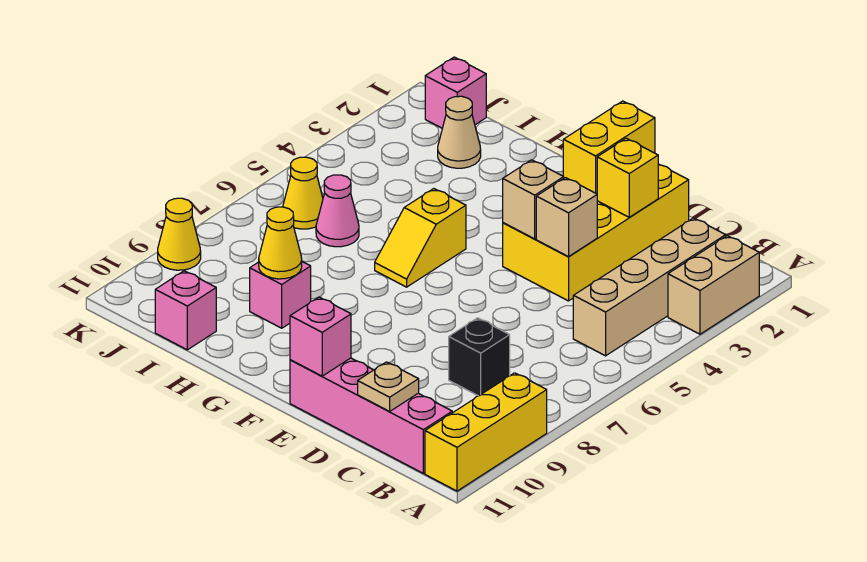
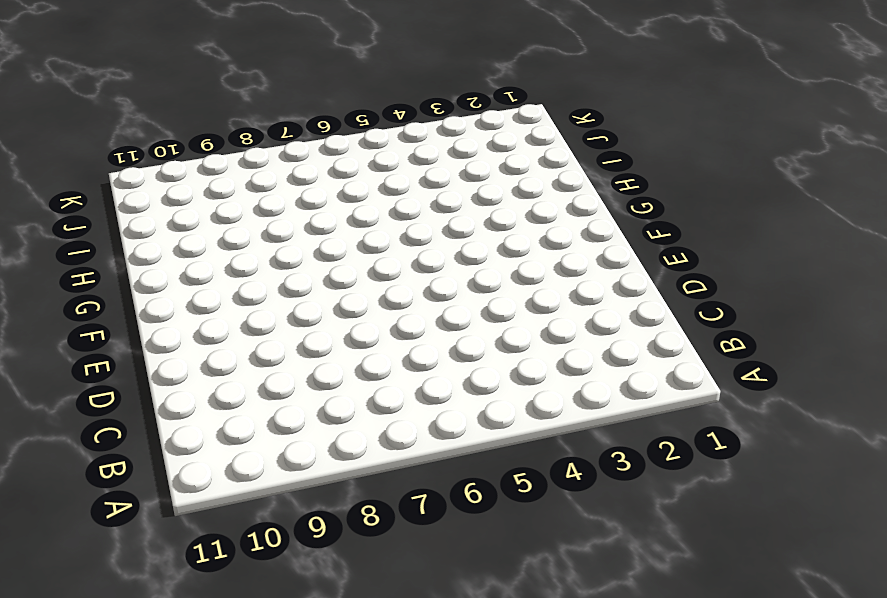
none -> tan brick A2:A3 level 1
none -> yellow brick A9:A11 level 1
none -> tan brick B2:B5 level 1

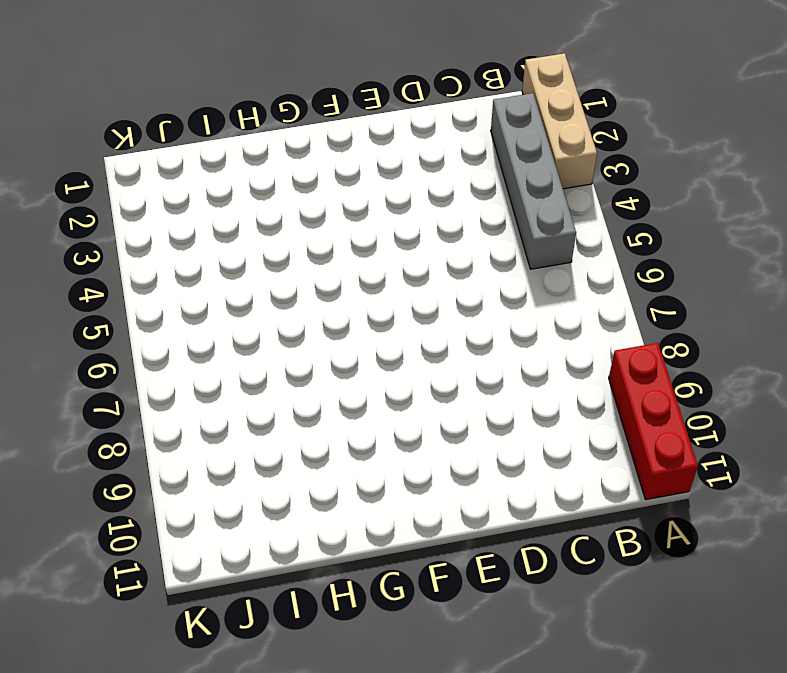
tan brick A1:A3 level 1 -> tan brick A2:A3 level 1
red brick A9:A11 level 1 -> yellow brick A9:A11 level 1
grey brick B2:B5 level 1 -> tan brick B2:B5 level 1
none -> pink brick B11:E11 level 1
none -> black brick C8 level 1
none -> yellow brick D1:E4 level 1

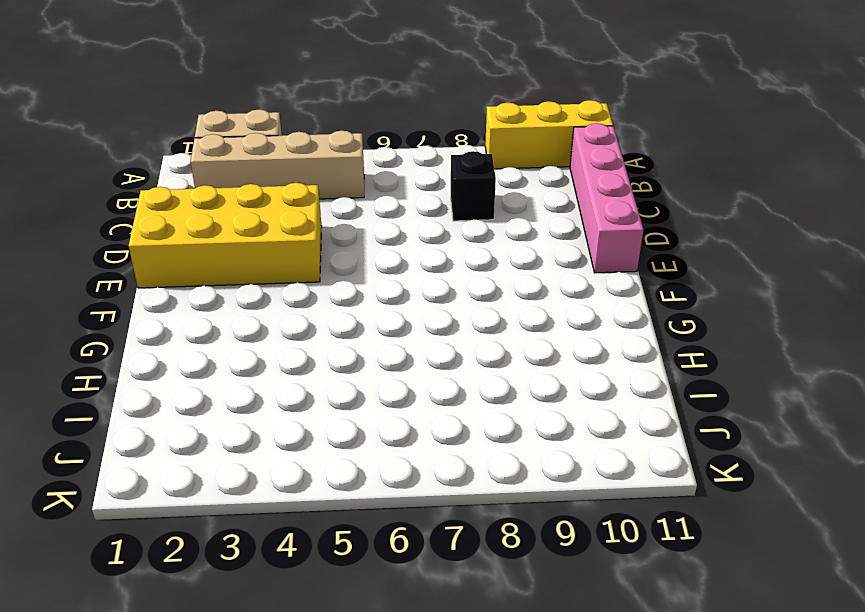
none -> yellow slope G5:G6 level 1 top 5
none -> pink brick H9 level 1
none -> tan cone I2 level 1

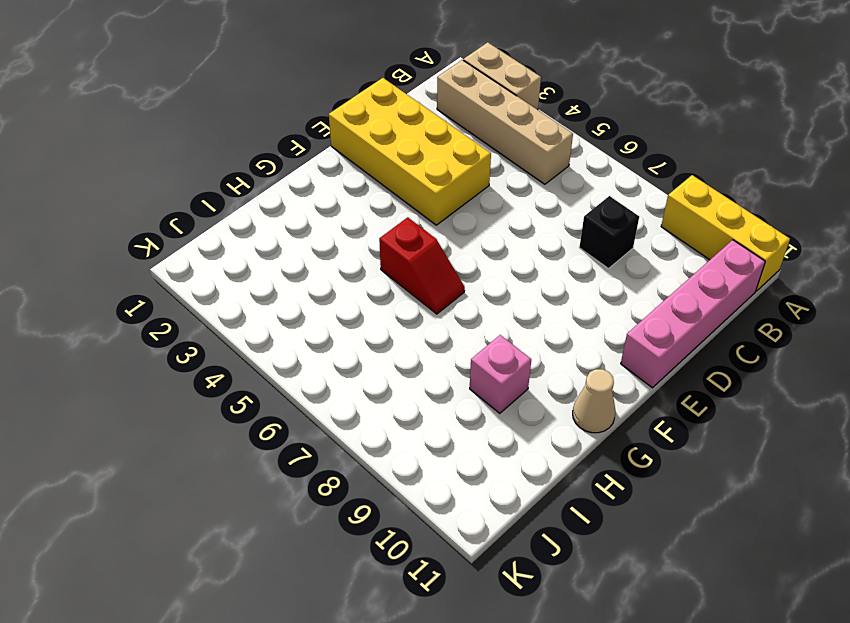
red slope G5:G6 level 1 top 5 -> yellow slope G5:G6 level 1 top 5
tan cone G11 level 1 -> tan cone I2 level 1
none -> pink cone I6 level 1
none -> pink brick I11 level 1
none -> pink brick J1 level 1

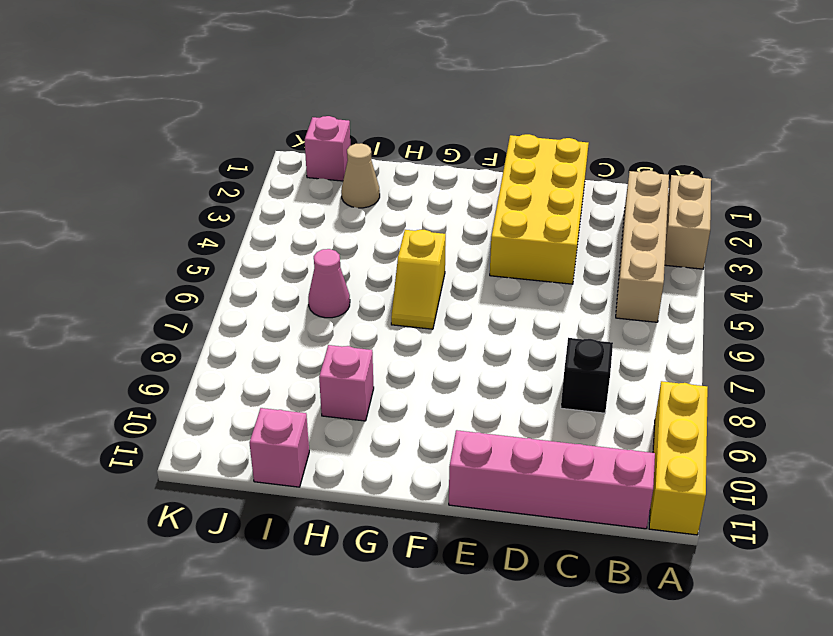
none -> yellow cone J6 level 1
none -> yellow cone K9 level 1
none -> tan plate C11 level 2

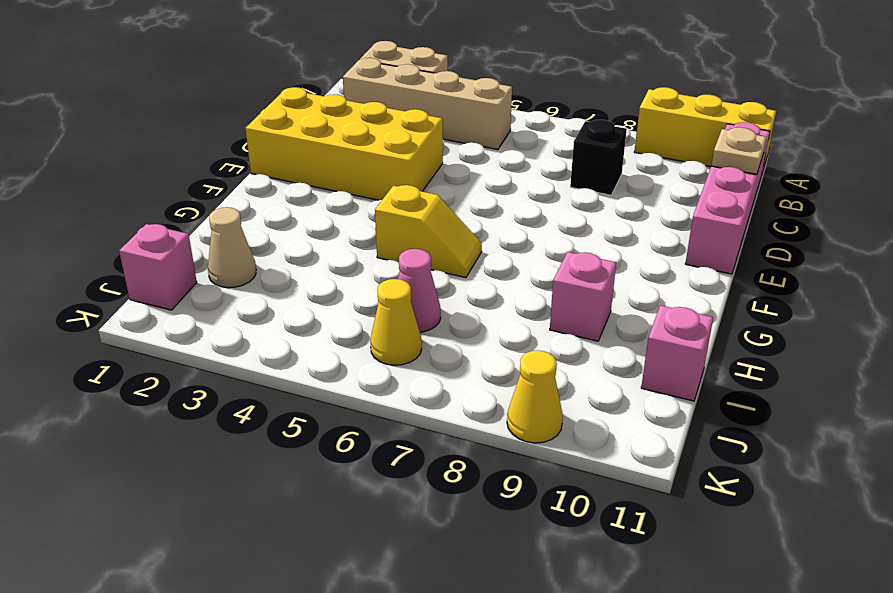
none -> yellow brick D2 level 2
none -> tan brick D4 level 2
none -> yellow brick E1:E2 level 2

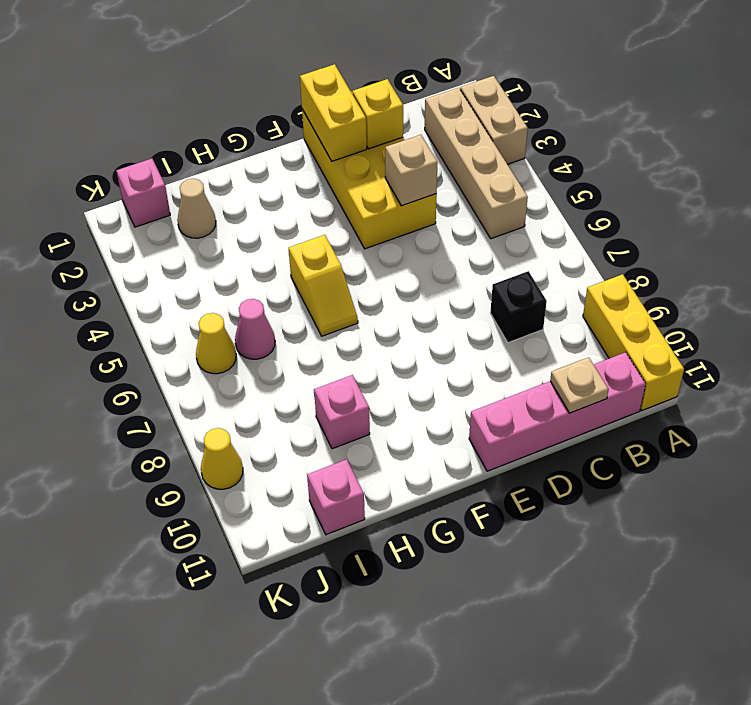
none -> tan brick E4 level 2
none -> pink brick E11 level 2
none -> yellow cone H9 level 2

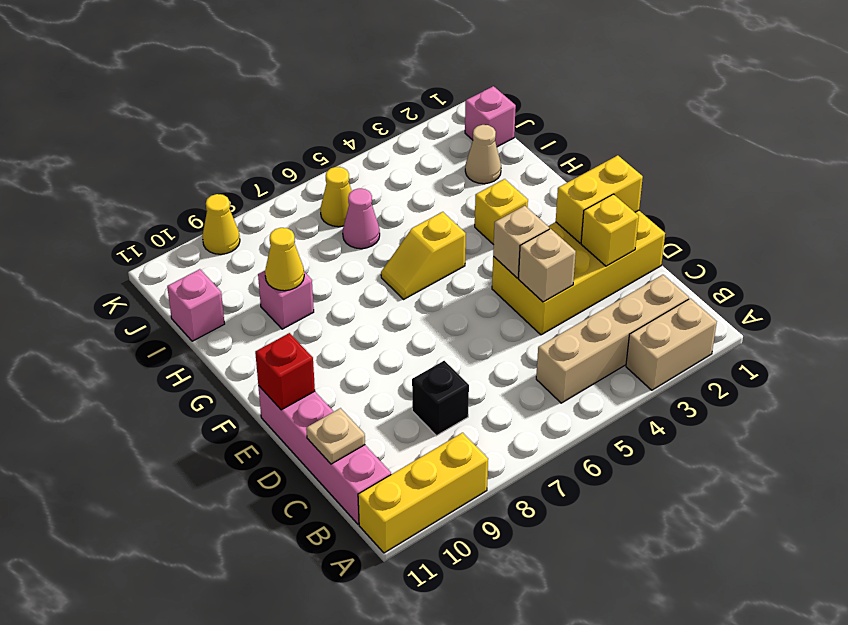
red brick E11 level 2 -> pink brick E11 level 2
yellow brick G3 level 1 -> none

